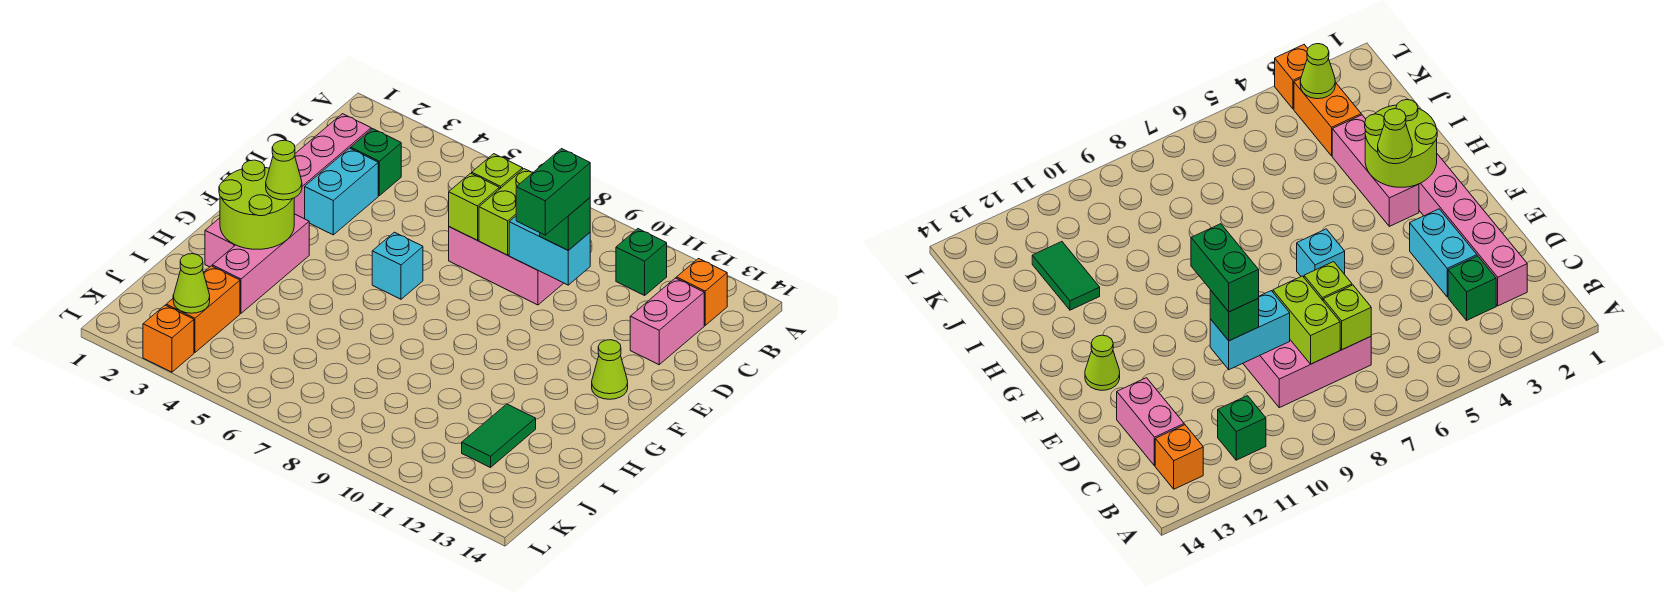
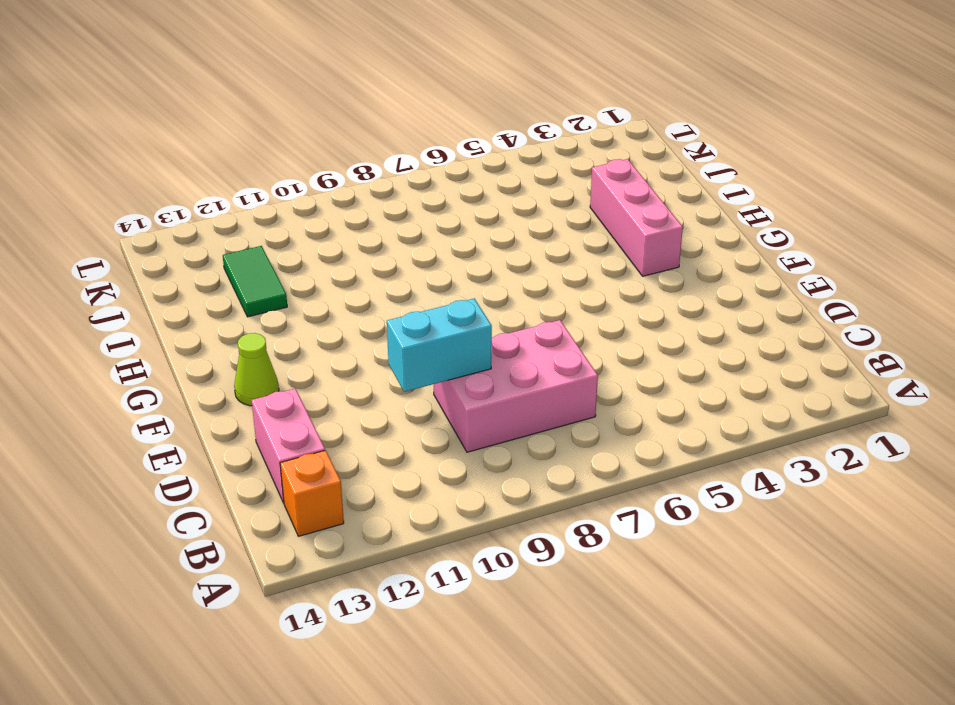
none -> green brick B11 level 1
none -> pink brick C2:H2 level 1
none -> green brick C3 level 1

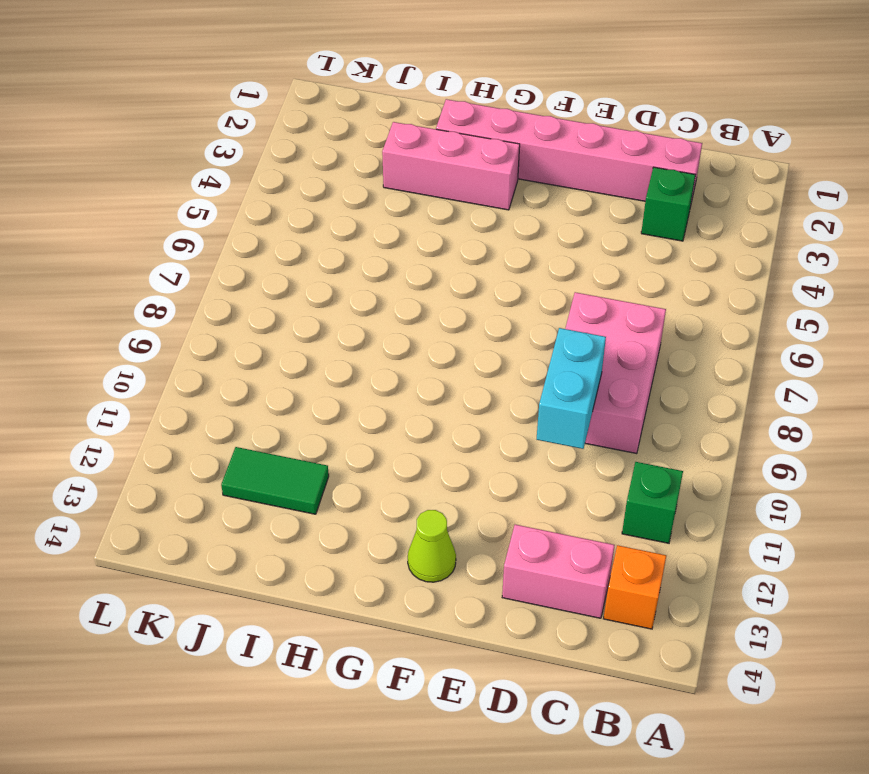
none -> cyan brick D3:E3 level 1
none -> cyan brick F6 level 1
none -> orange brick J3:K3 level 1

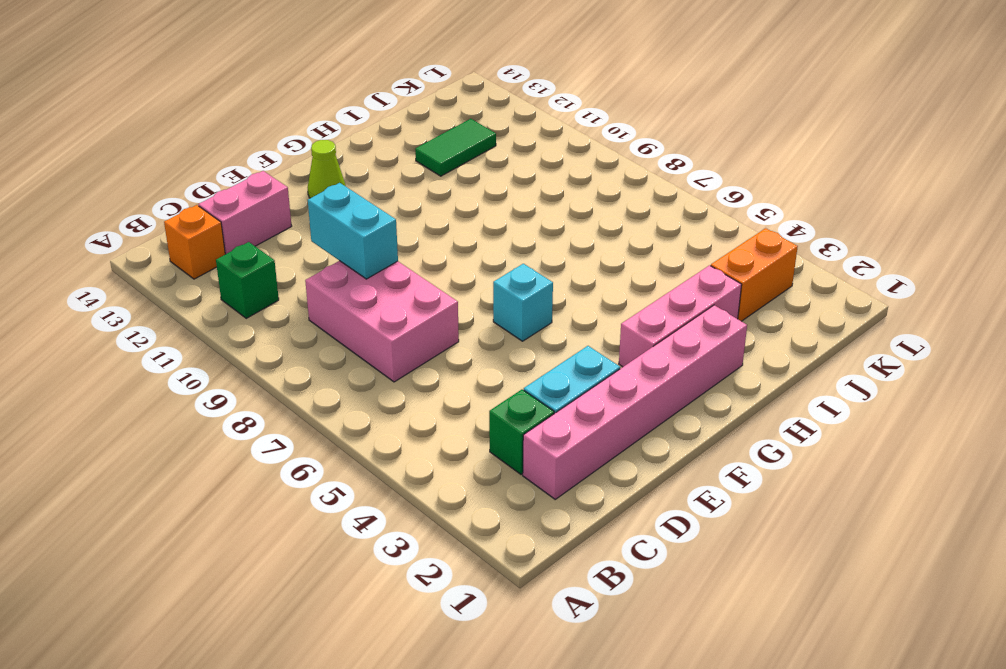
none -> orange brick L3 level 1
none -> lime brick C7 level 2
none -> lime brick C8:D8 level 2

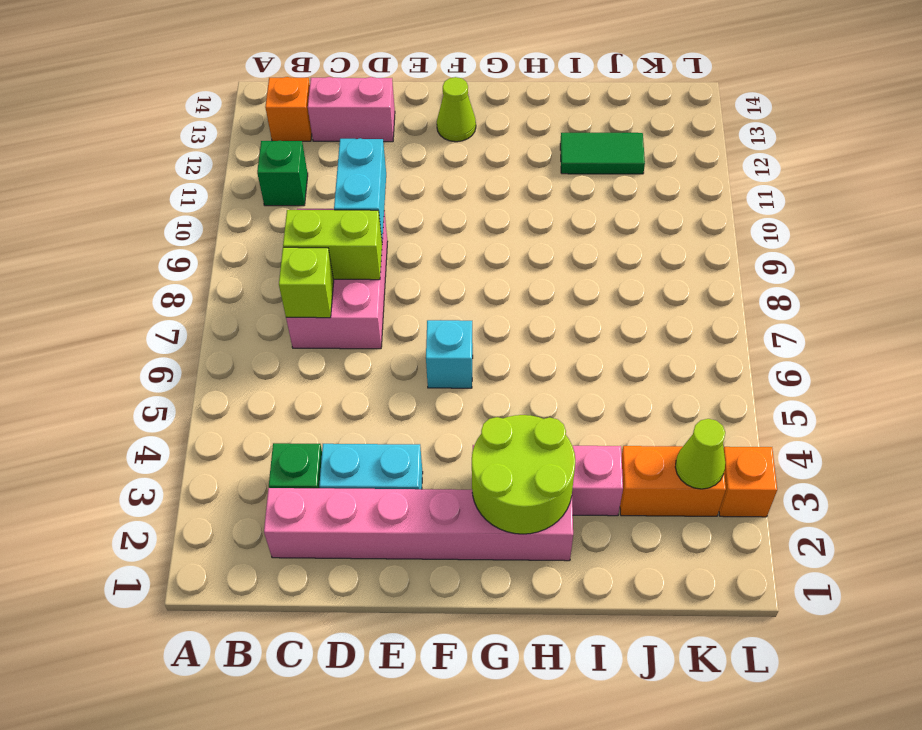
none -> lime brick D7 level 2
none -> green brick D10 level 3
none -> lime cone G3 level 3

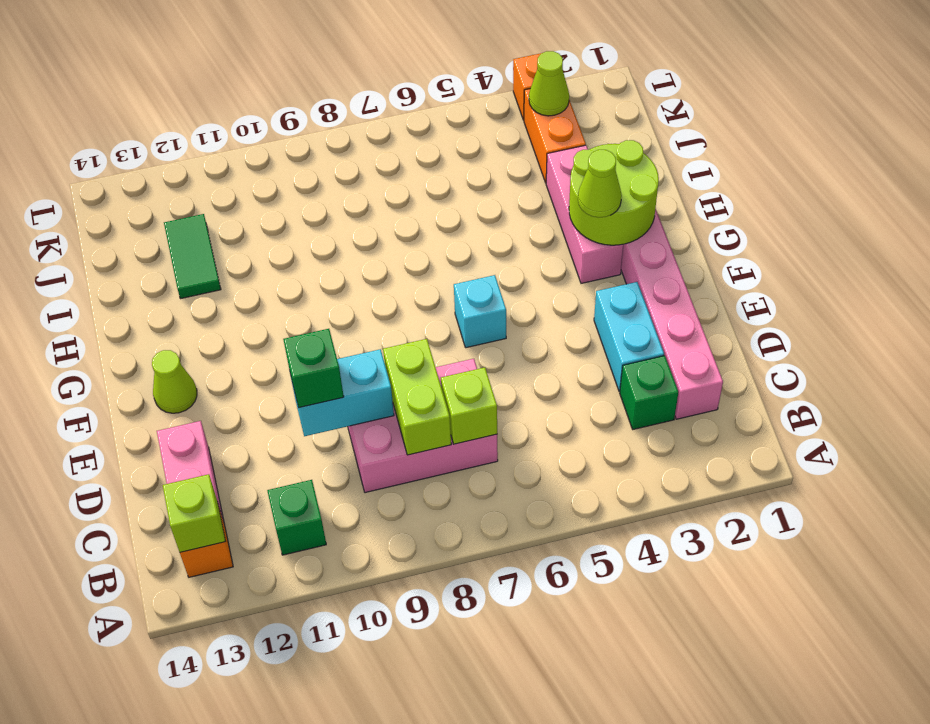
lime brick B13 level 2 -> lime brick D7 level 2
none -> green brick D10:E10 level 4

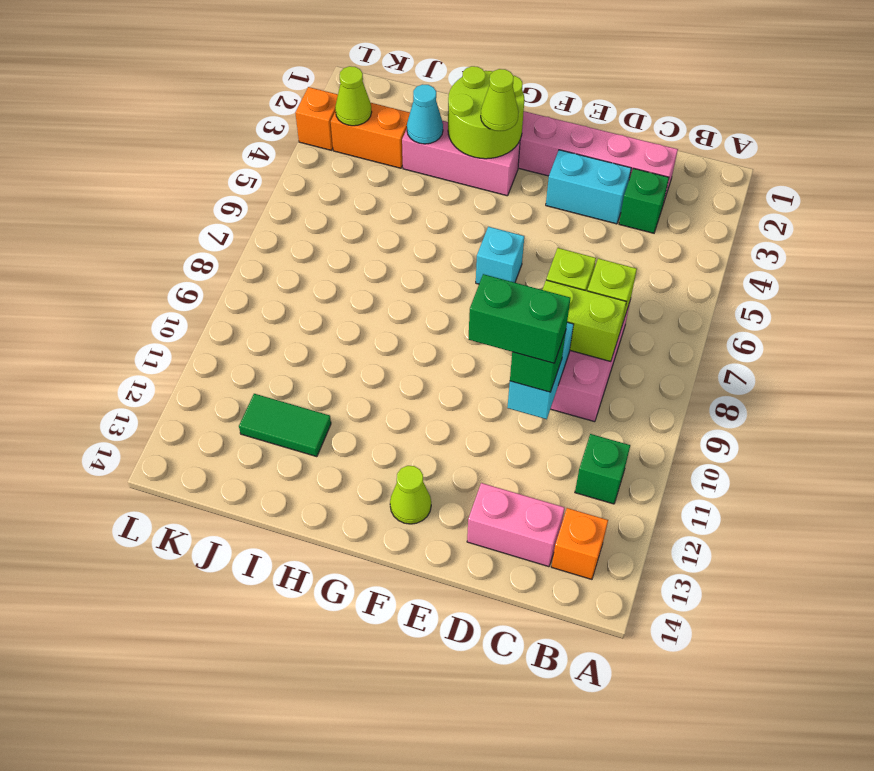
cyan cone I3 level 2 -> none

